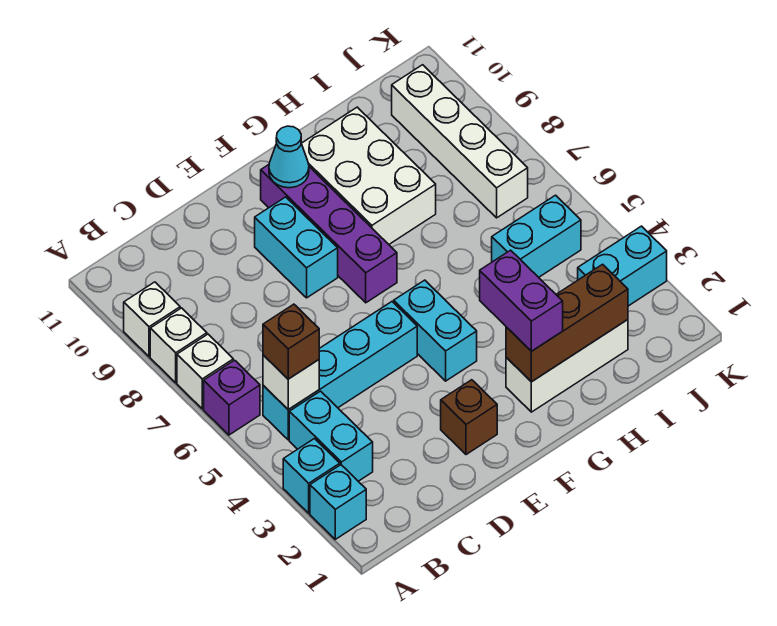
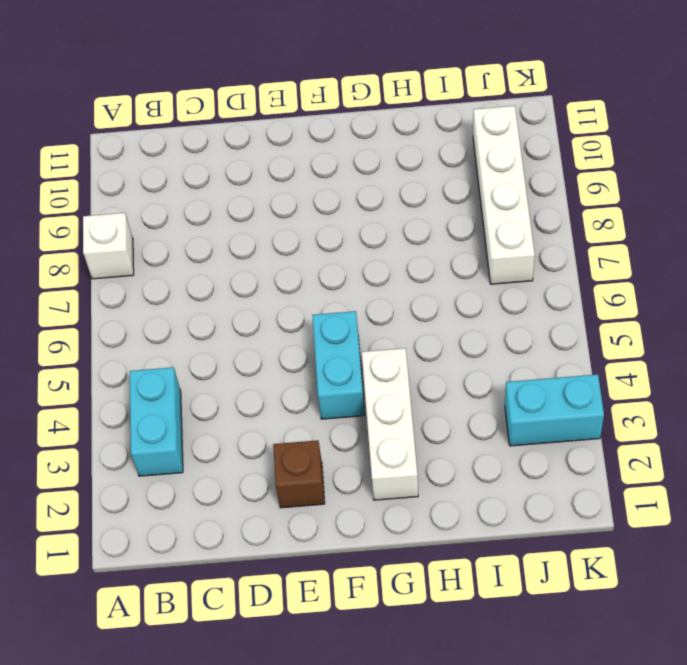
white brick G2:G4 level 1 -> white brick G2:I2 level 1
none -> cyan brick A2 level 1
none -> cyan brick A3 level 1
none -> purple brick A6 level 1

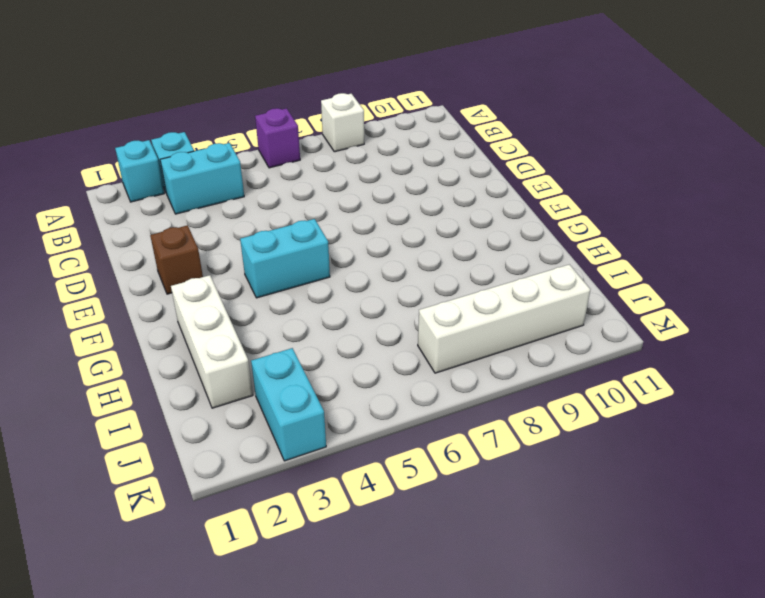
none -> white brick A7 level 1
none -> white brick A9 level 1
none -> cyan brick B5:E5 level 1

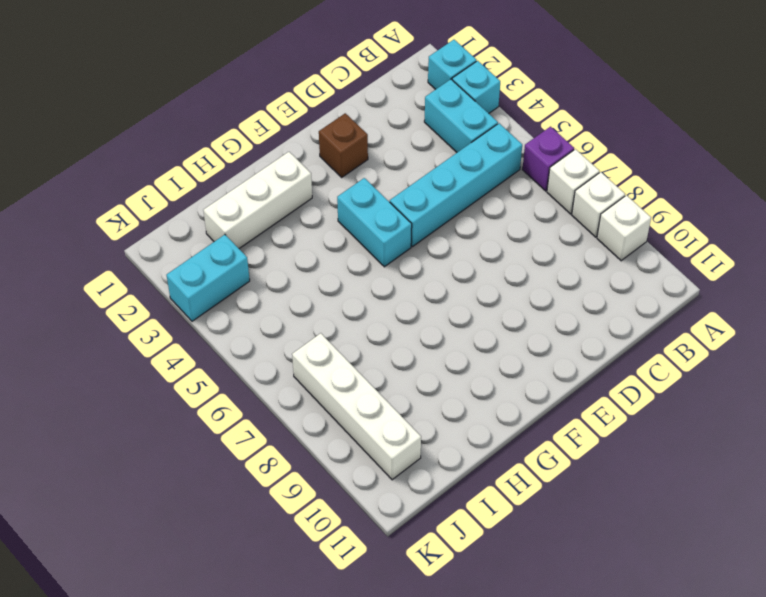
none -> cyan brick E8:E9 level 1
none -> purple brick F7:F10 level 1
none -> white brick G8:H10 level 1

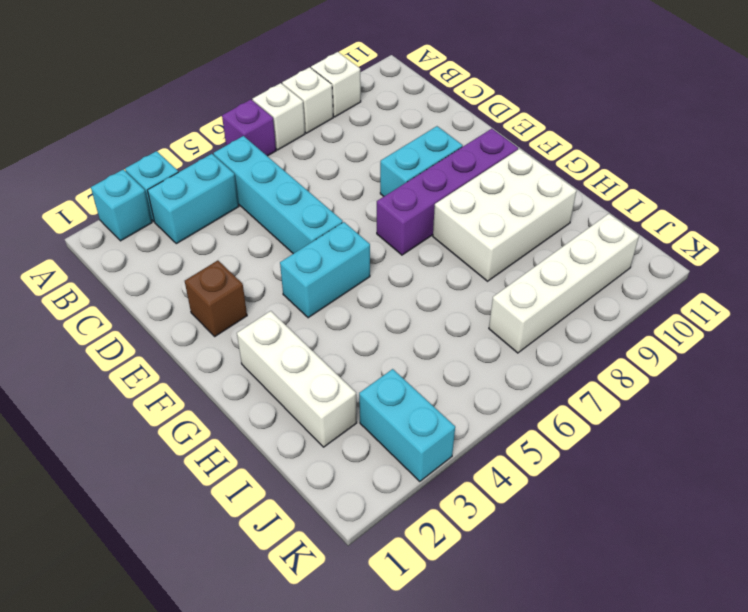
none -> cyan brick I5:J5 level 1
none -> white brick B5 level 2
none -> cyan cone F10 level 2

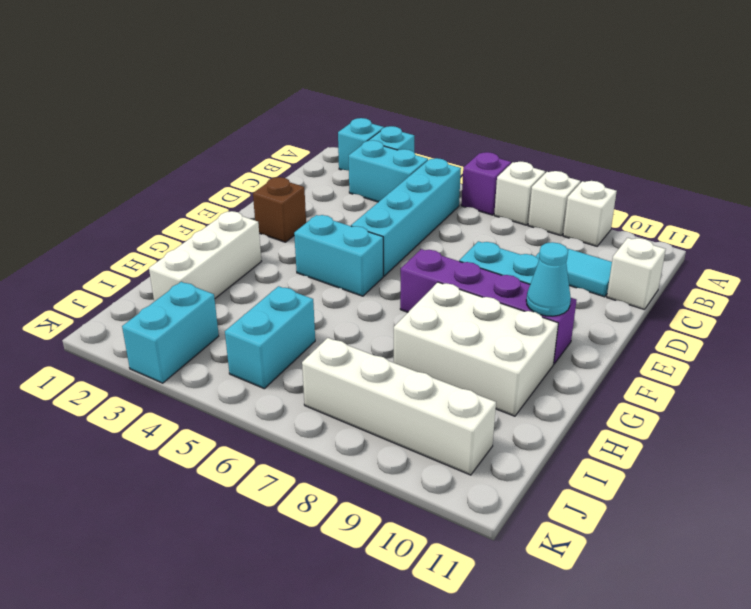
cyan tile C9:C10 level 1 -> none
white brick C11 level 1 -> white brick B5 level 2
none -> brown brick G2:I2 level 2
none -> brown brick B5 level 3
none -> purple brick G2:G3 level 3

